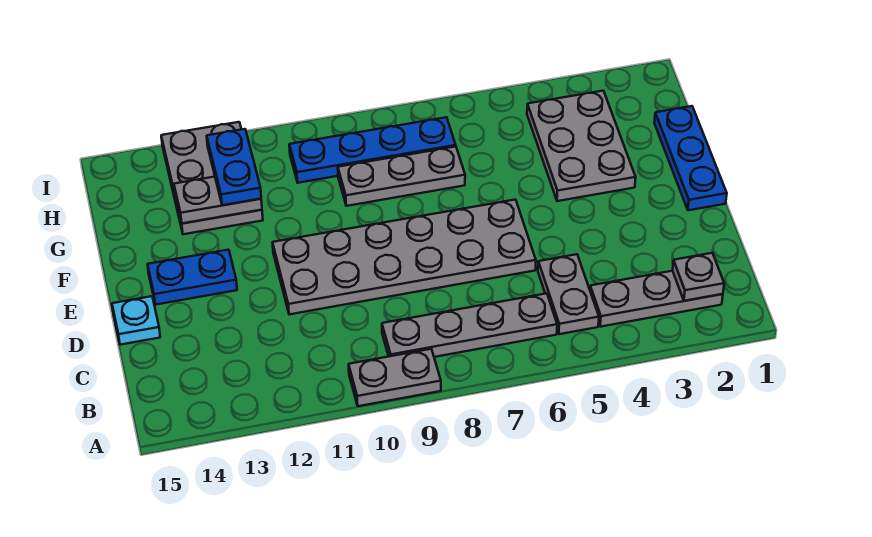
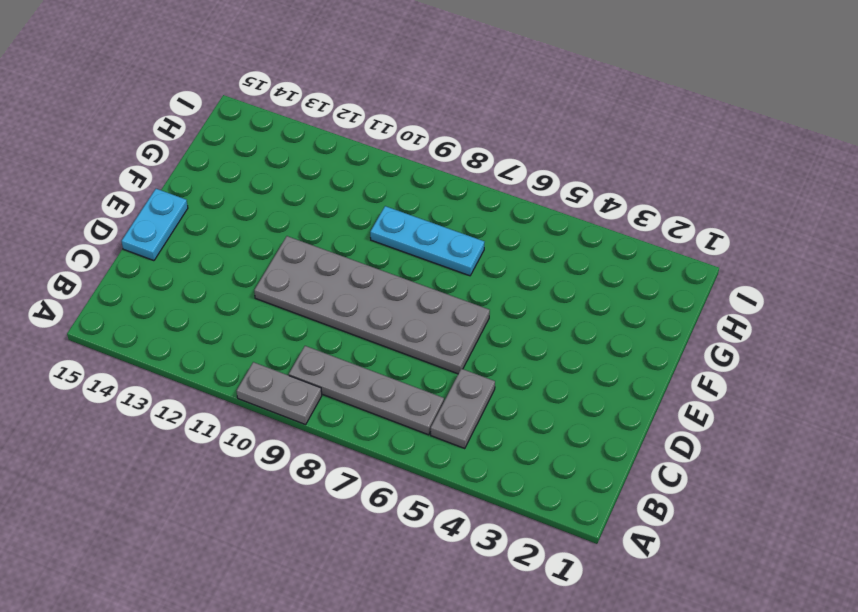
cyan plate D15:E15 level 1 -> cyan plate D15 level 1
cyan plate G7:G9 level 1 -> grey plate G7:G9 level 1
none -> grey plate B2:B4 level 1
none -> blue plate E1:G1 level 1
none -> blue plate E13:E14 level 1

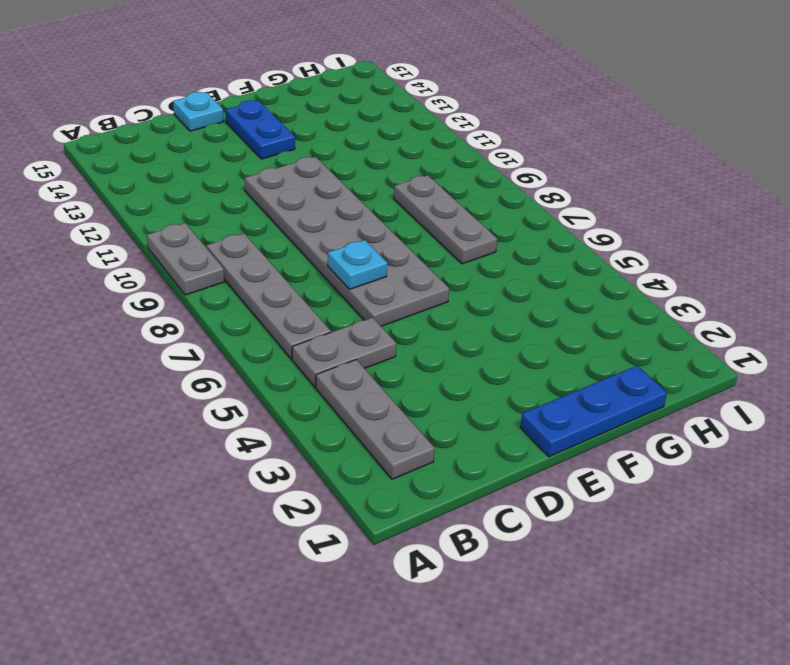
cyan plate D7 level 2 -> none
none -> grey plate F3:H4 level 1
none -> grey plate G12:I13 level 1
none -> blue plate H7:H10 level 1

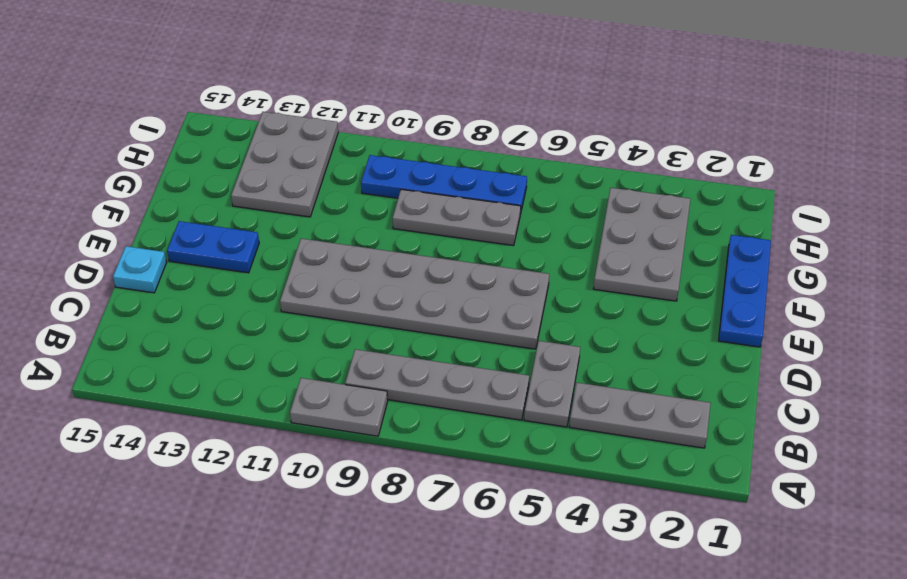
none -> grey plate B2 level 2
none -> grey plate G12:G13 level 2
none -> blue plate G12:H12 level 3

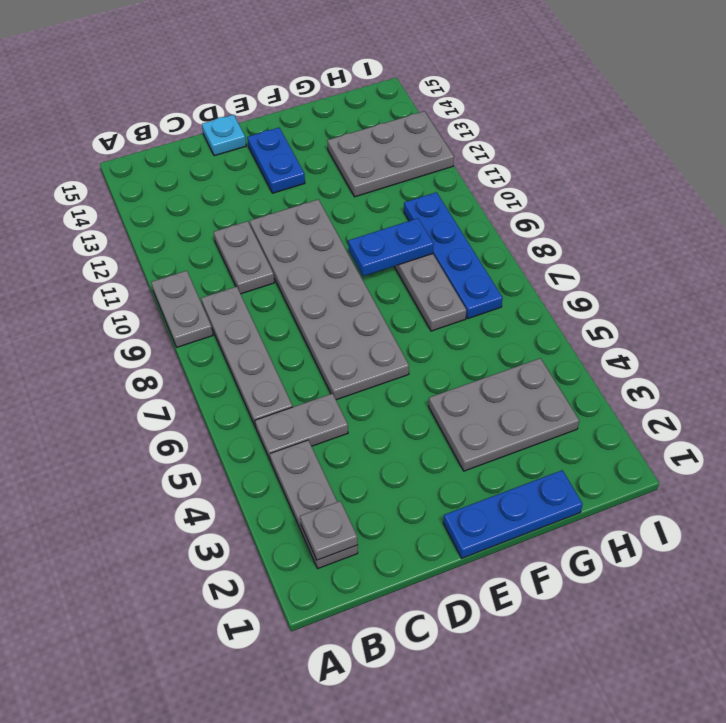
grey plate C10:C11 level 1 -> grey plate G12:G13 level 2
blue plate F9:G9 level 2 -> blue plate G12:H12 level 3

